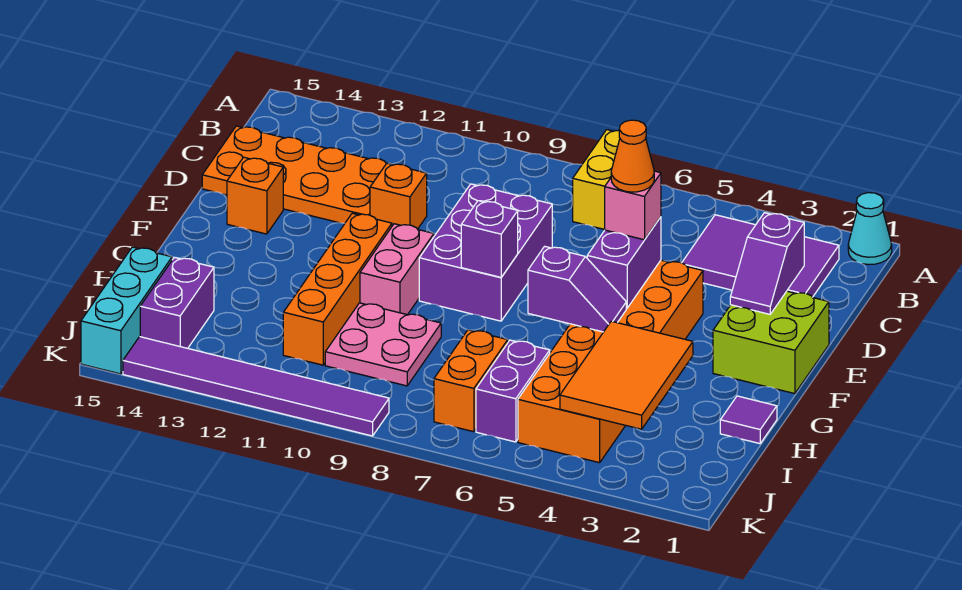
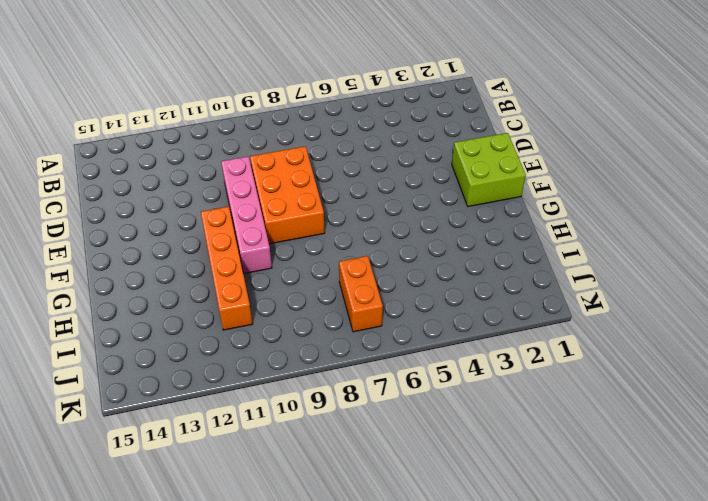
orange brick D8:F9 level 1 -> purple brick D8:F9 level 1
pink brick D10:G10 level 1 -> pink brick F10:G10 level 1
none -> cyan cone A1 level 1
none -> yellow brick A7:B7 level 1
none -> purple tile B2:C4 level 1

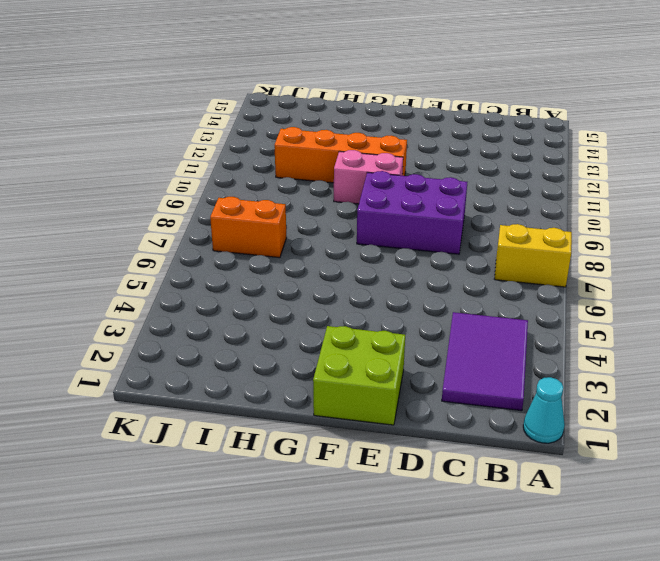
none -> orange plate C12:D15 level 1
none -> orange brick D11 level 1
none -> orange brick E4:J5 level 1

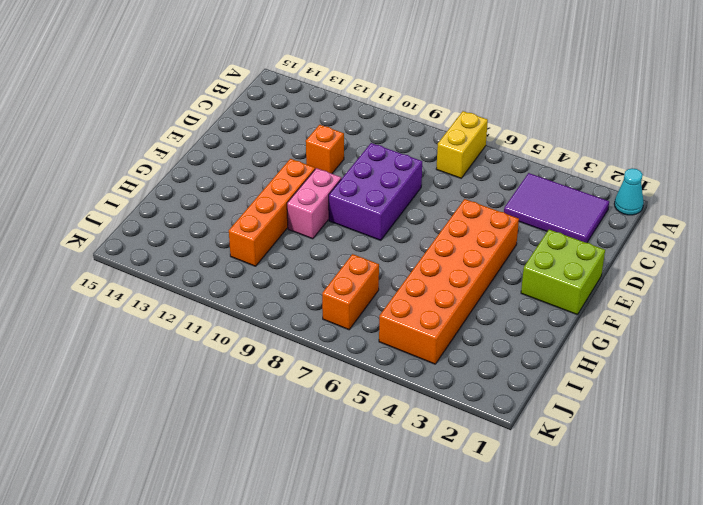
none -> orange plate C12:D15 level 1
none -> orange brick E14 level 1
none -> purple tile H1 level 1

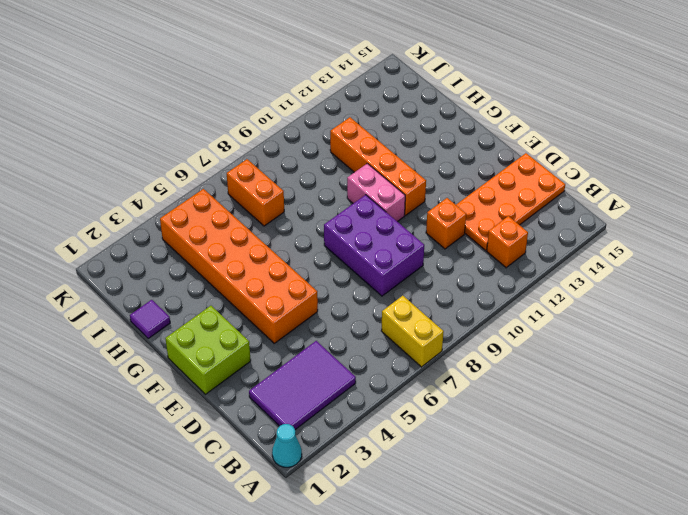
orange brick B12 level 1 -> orange brick E14 level 1
none -> pink plate H9:I10 level 1
none -> purple brick I6:J6 level 1
none -> purple brick I14:J14 level 1

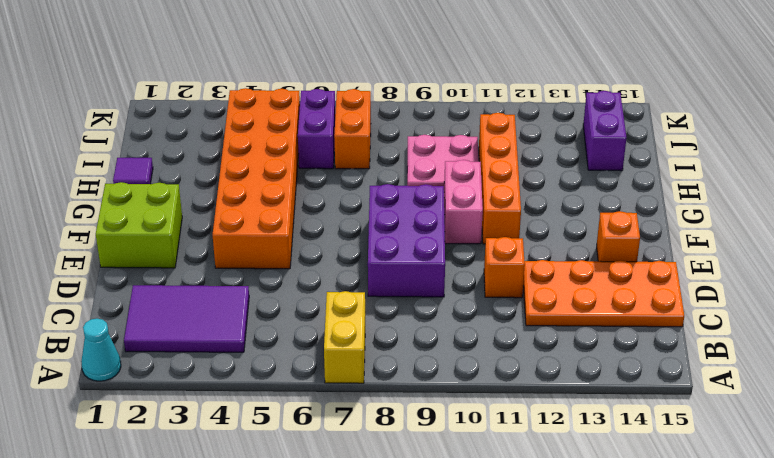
none -> cyan brick I15:K15 level 1
none -> purple tile K9:K14 level 1
none -> purple slope D2:E2 level 2 top D

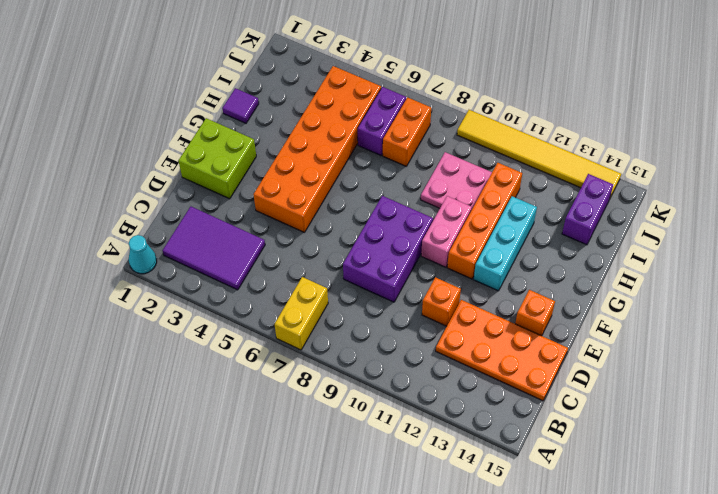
cyan brick F12:H12 level 1 -> cyan brick I15:K15 level 1
yellow tile K9:K14 level 1 -> purple tile K9:K14 level 1
none -> purple slope D2:E2 level 2 top D
none -> purple brick E5:F5 level 2
none -> purple brick F8 level 2

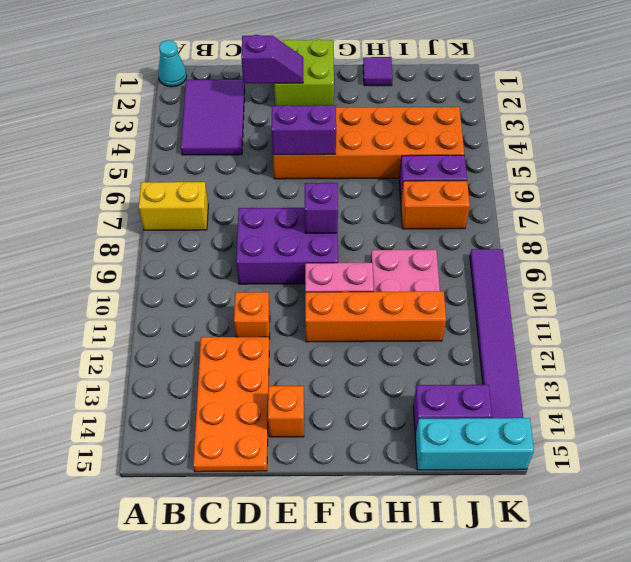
none -> purple slope G5:G6 level 2 top 6
none -> orange tile H3:J4 level 2
none -> pink brick E5 level 3

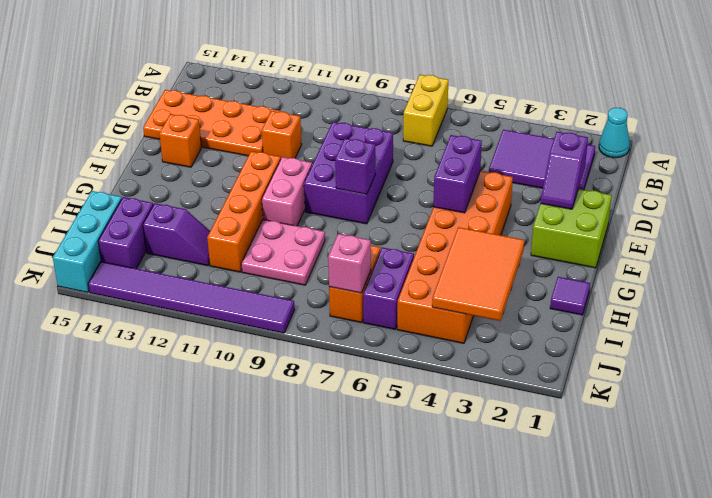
purple slope I12:I13 level 1 top 13 -> purple slope G5:G6 level 2 top 6
pink brick J7 level 2 -> pink brick E5 level 3
none -> orange cone E5 level 4

